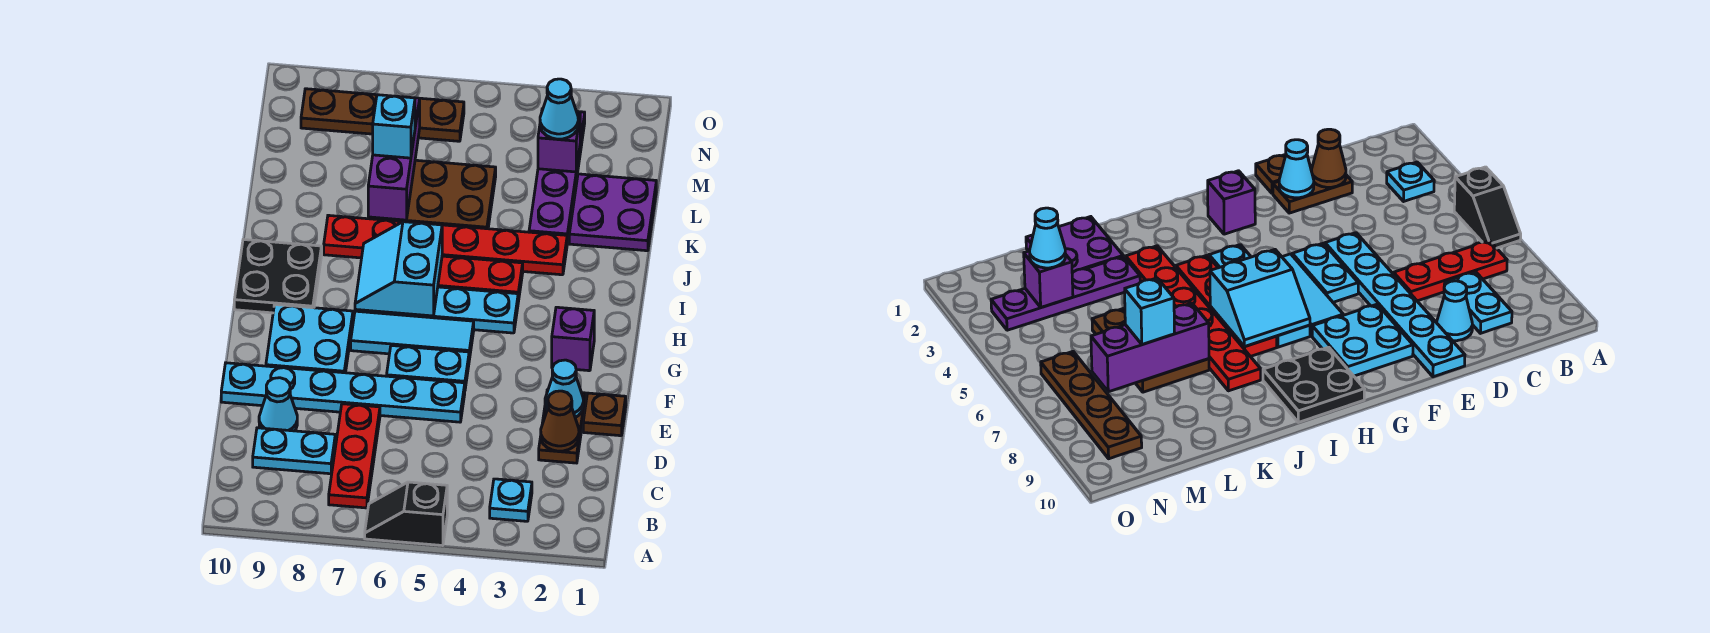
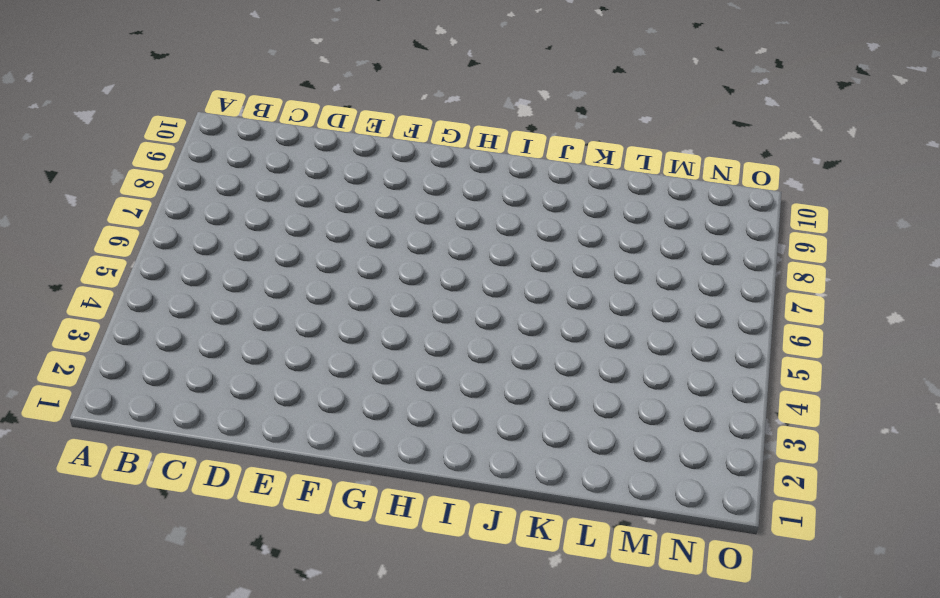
none -> black slope A5:A6 level 1 top 5
none -> cyan plate B3 level 1
none -> red plate B7:D7 level 1

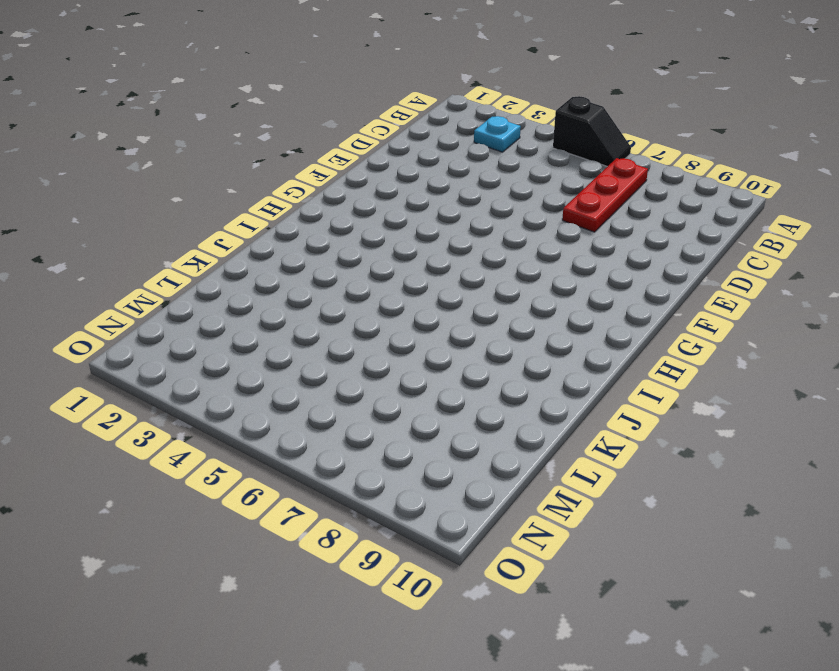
none -> cyan plate C8:C9 level 1
none -> brown plate D2:E2 level 1
none -> cyan cone D9 level 1

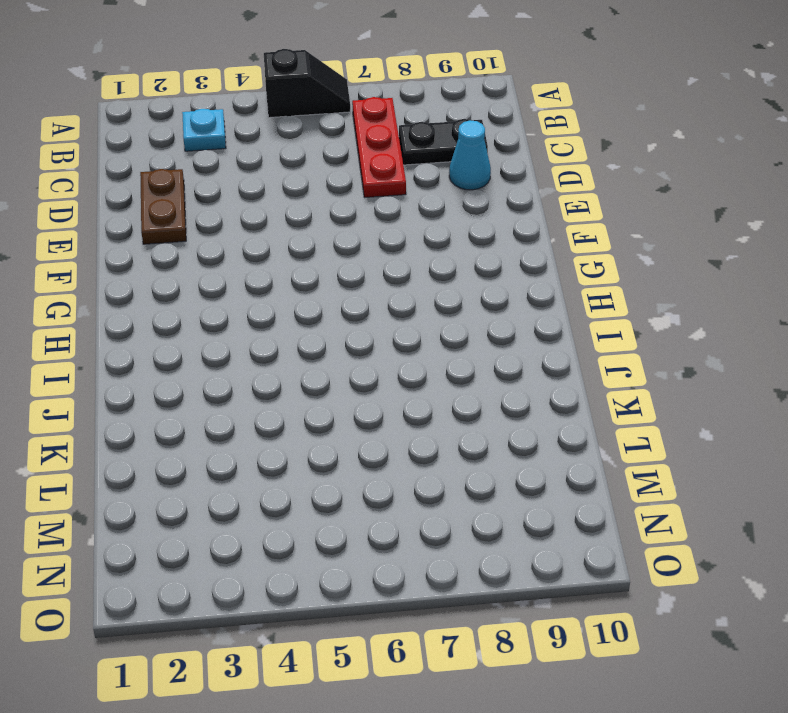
black plate C8:C9 level 1 -> cyan plate C8:C9 level 1
none -> brown plate E1 level 1
none -> cyan plate E5:E10 level 1
none -> cyan plate F5:F6 level 1

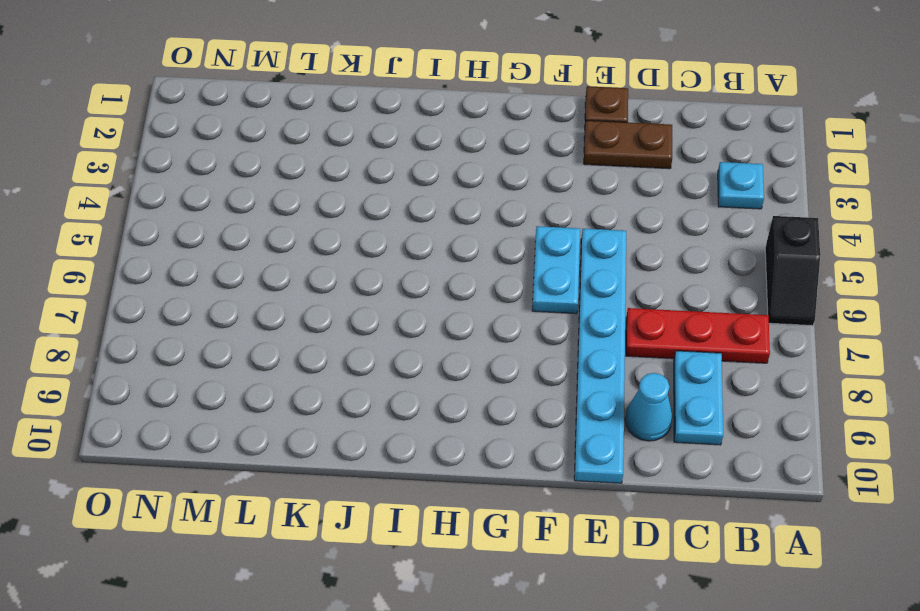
none -> cyan plate F8:G9 level 1
none -> purple brick G2 level 1
none -> cyan tile G5:G7 level 1

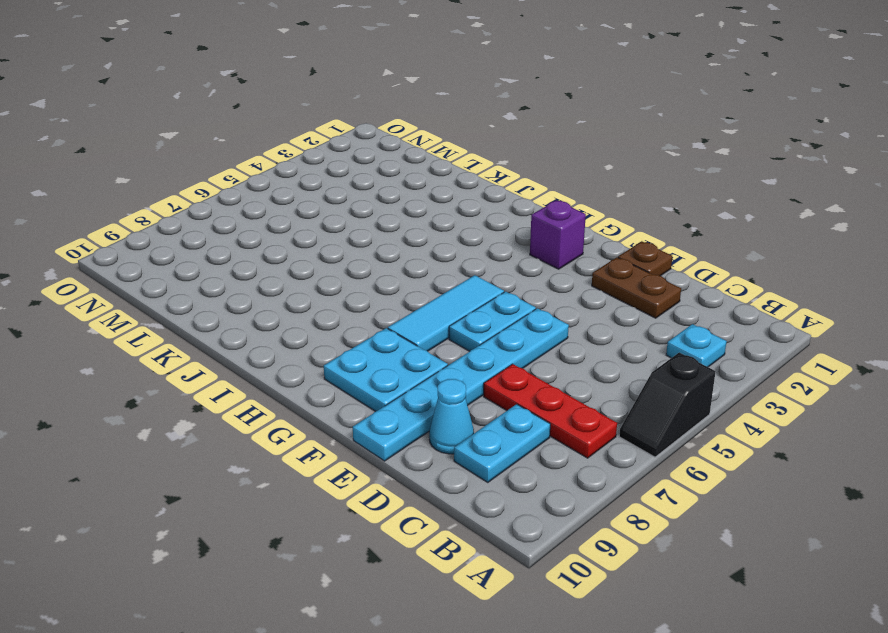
none -> cyan plate H4:H7 level 1
none -> black plate H9:I10 level 1
none -> red plate I4:I7 level 1

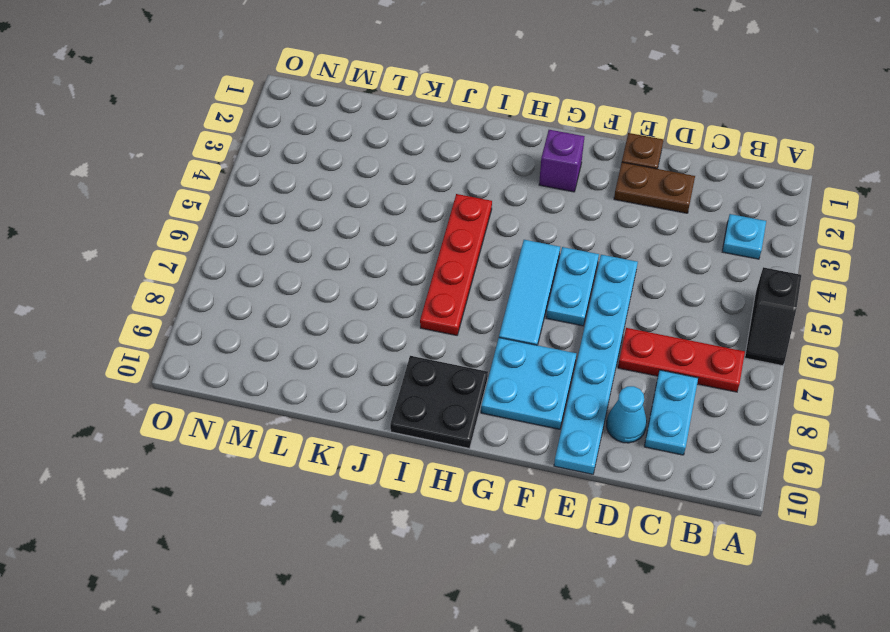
none -> cyan plate H4:H7 level 1
none -> red plate J3:J8 level 1
none -> purple plate K1:L2 level 1

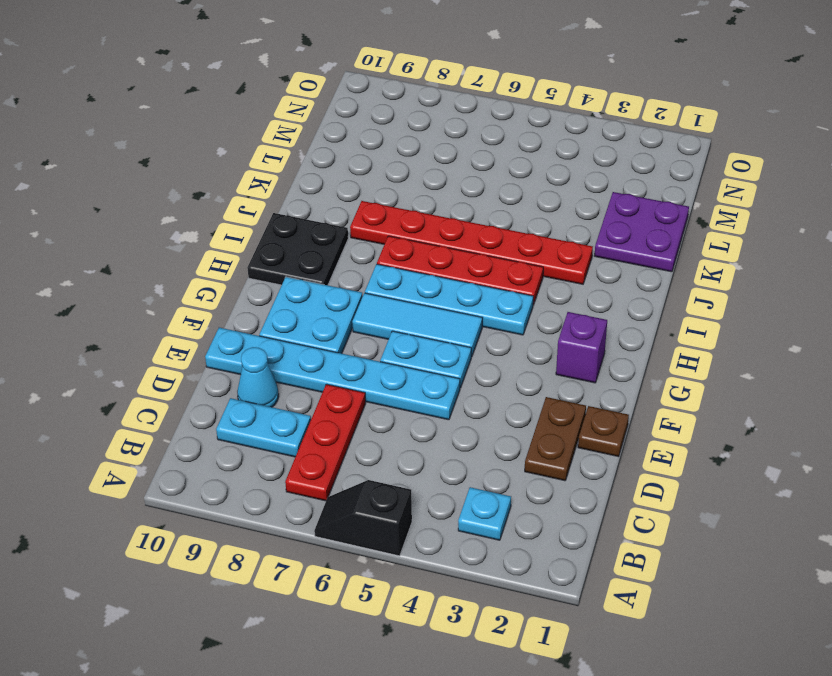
none -> purple plate K3:N3 level 1
none -> brown plate K5:L7 level 1
none -> brown plate N6:N9 level 1

